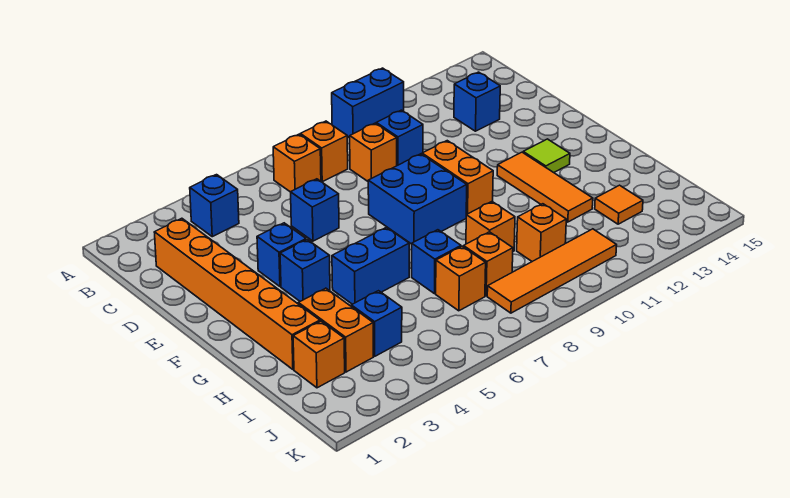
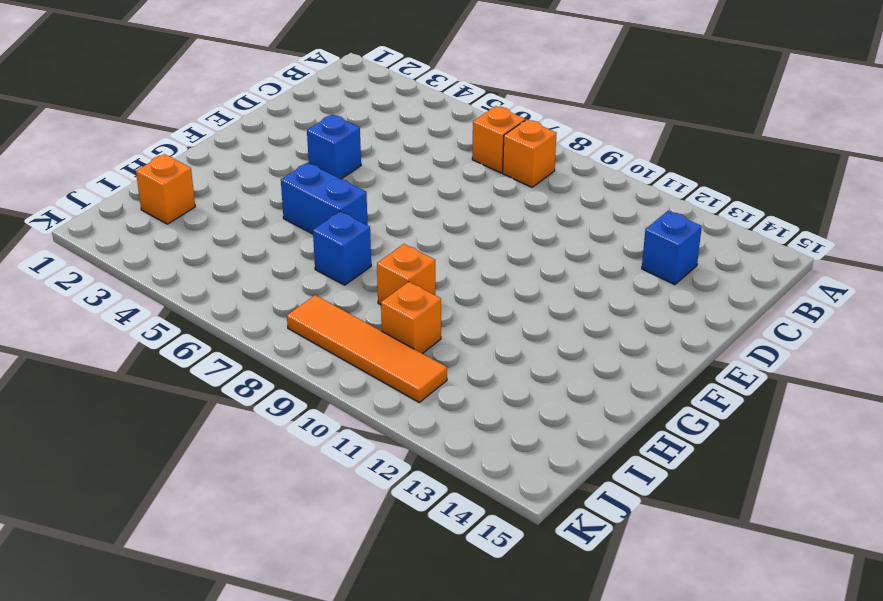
none -> blue brick A10:A11 level 1
none -> blue brick B4 level 1
none -> orange brick C2:H2 level 1

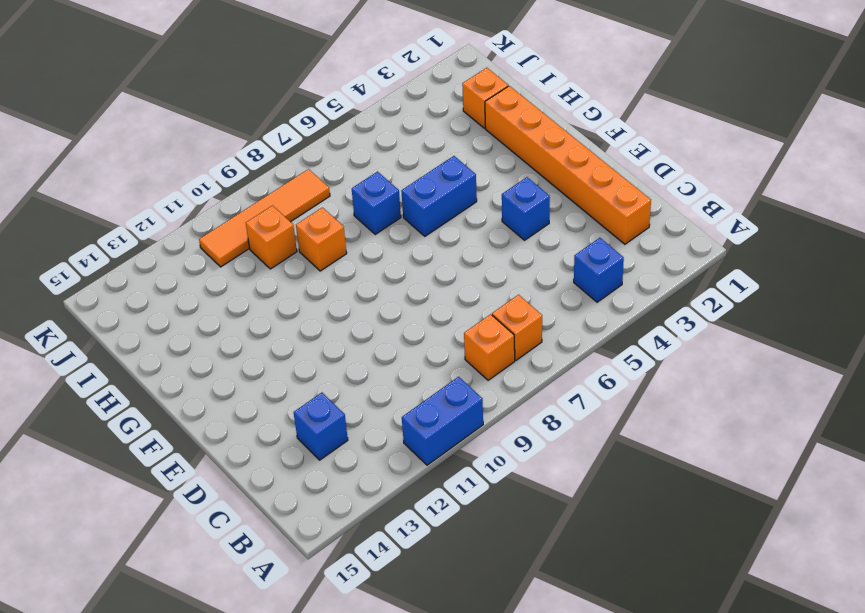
none -> orange brick C9 level 1
none -> blue brick C10 level 1
none -> blue brick D6 level 1

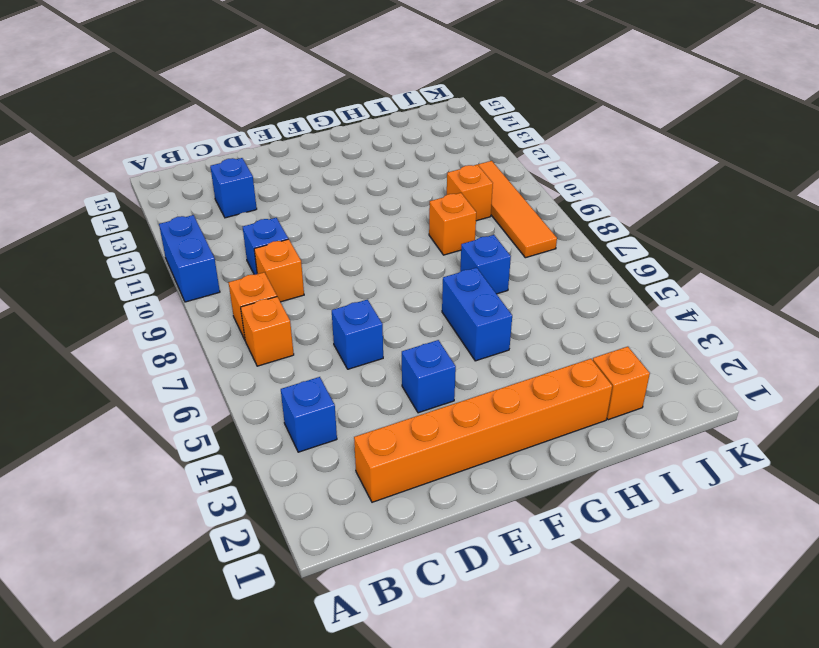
none -> blue brick E8:F9 level 1
none -> orange brick E10:F10 level 1
none -> blue brick F4 level 1

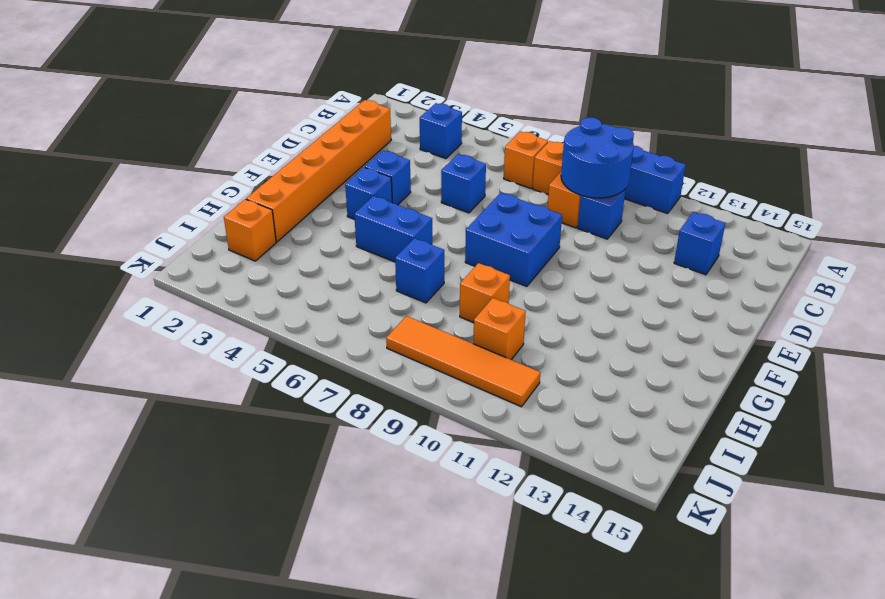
blue round brick B9:C10 level 2 -> none
none -> orange brick E10:F10 level 1
none -> orange tile F12:H12 level 1
none -> lime tile F13 level 1

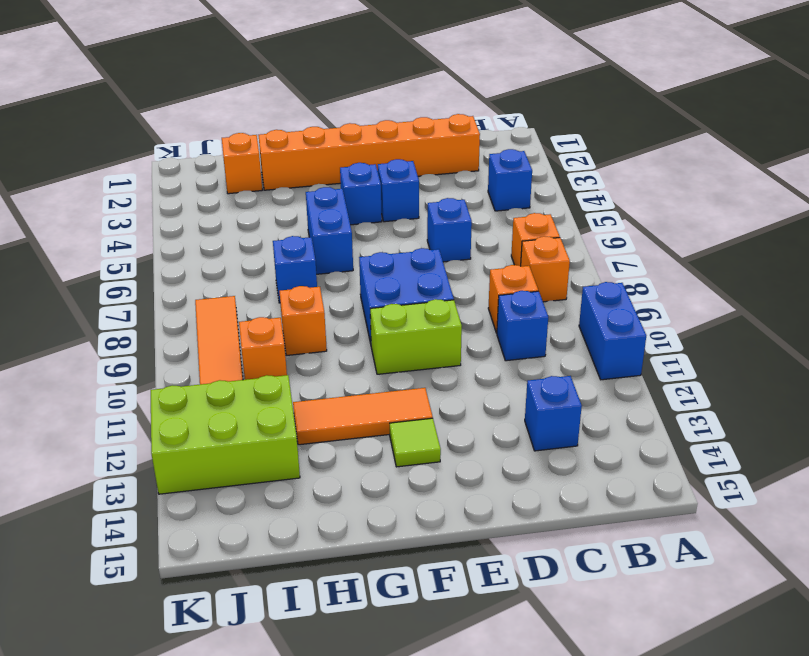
lime brick E10:F10 level 1 -> orange brick E10:F10 level 1
lime brick I12:K13 level 1 -> orange tile I13 level 1
none -> orange brick H3:I3 level 1
none -> blue brick I4 level 1
none -> orange brick I7 level 1

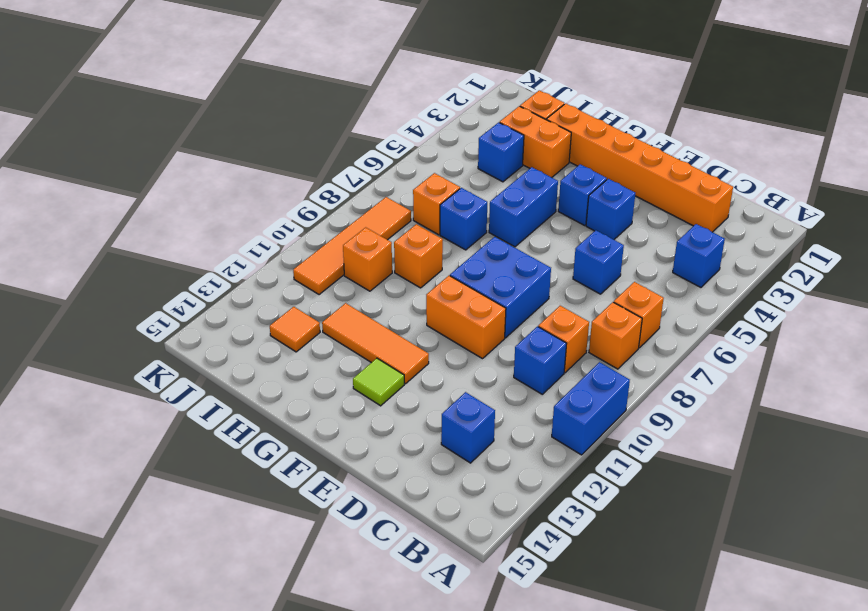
none -> orange brick I8 level 1

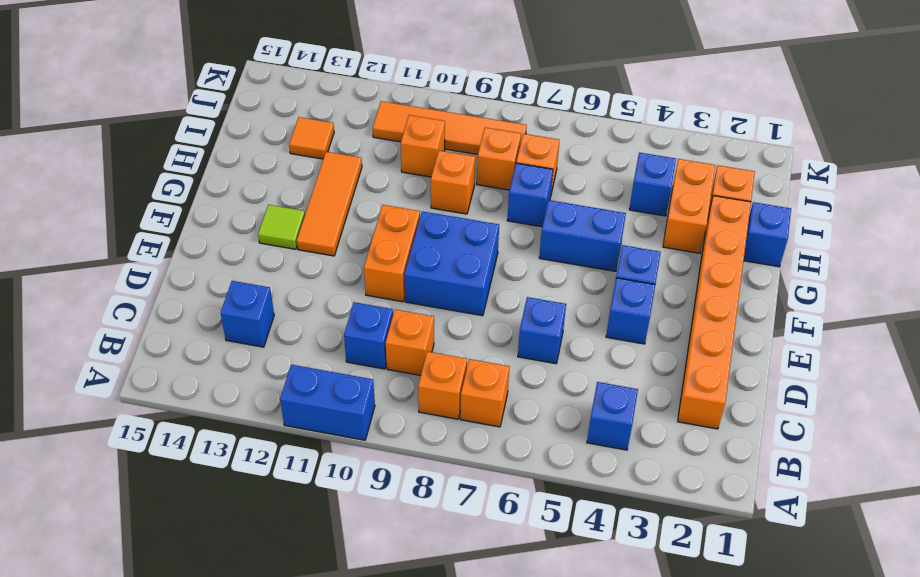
blue brick H1 level 1 -> none

